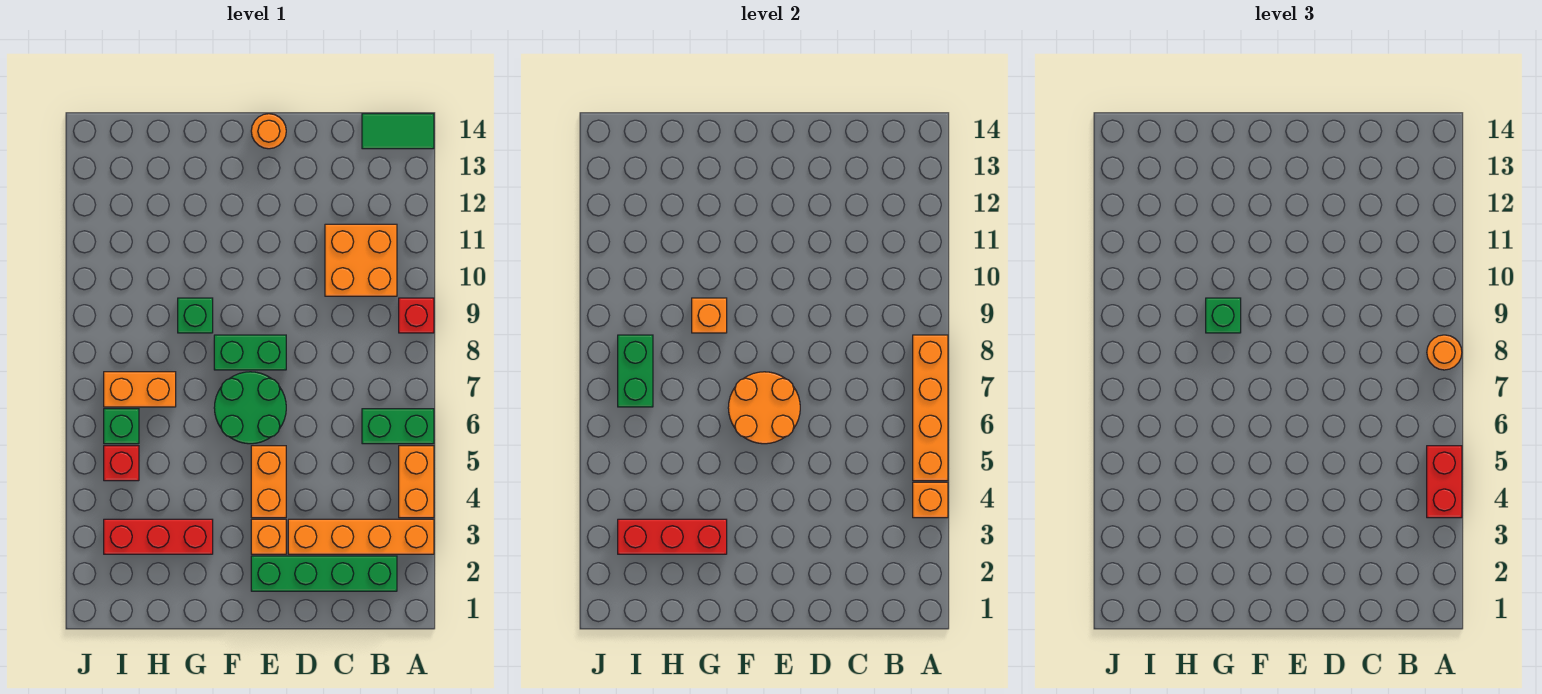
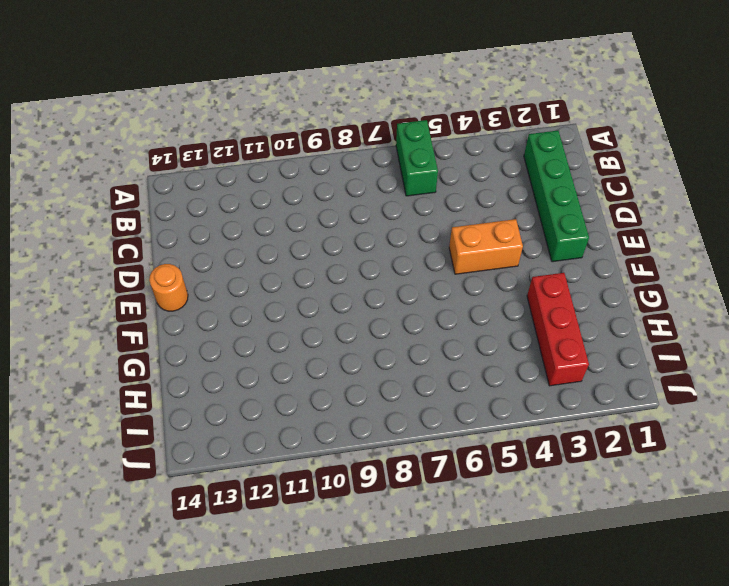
none -> orange brick A3:D3 level 1
none -> orange brick A4:A5 level 1
none -> red brick A9 level 1

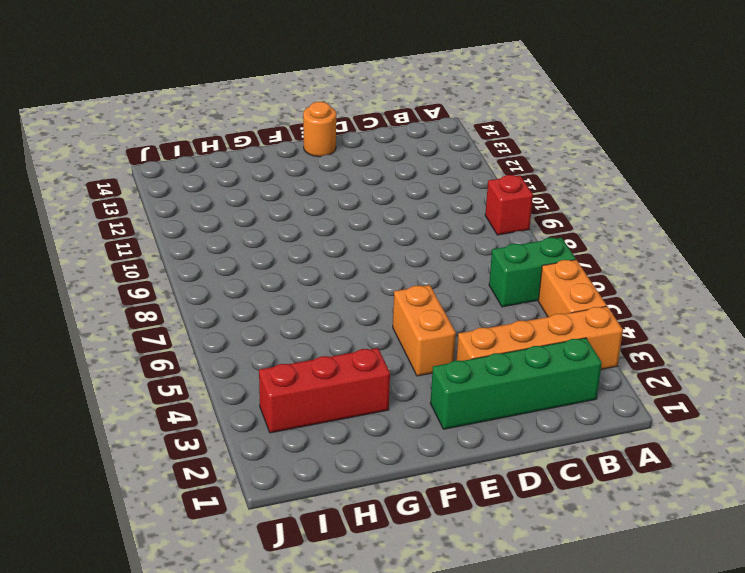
none -> green tile A14:B14 level 1
none -> orange brick B10:C11 level 1
none -> orange brick E3 level 1

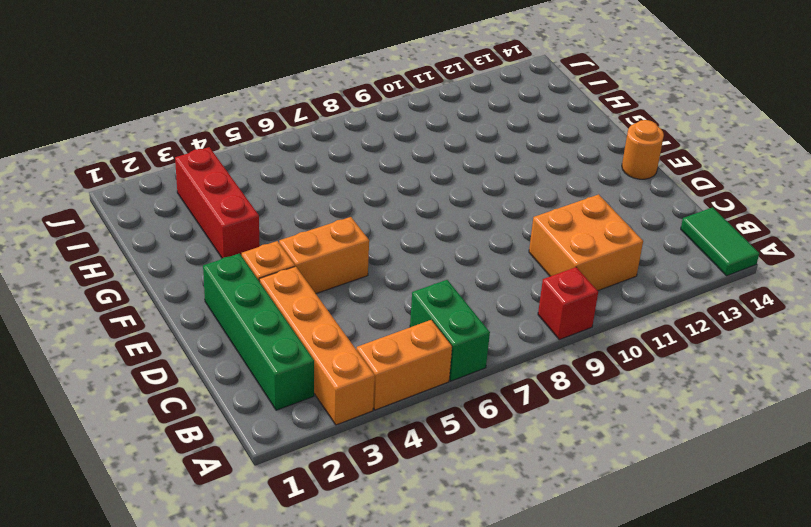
none -> green round brick E6:F7 level 1
none -> green brick E8:F8 level 1
none -> green brick G9 level 1

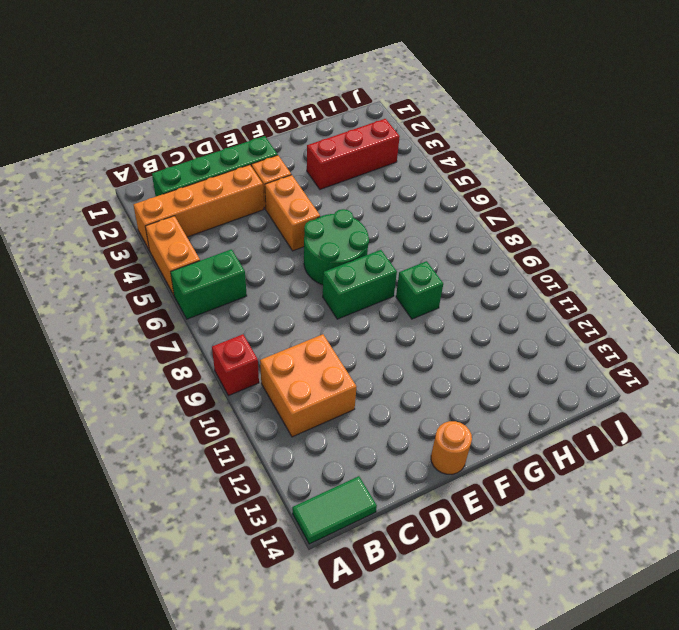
none -> orange brick H7:I7 level 1
none -> red brick I5 level 1
none -> green brick I6 level 1

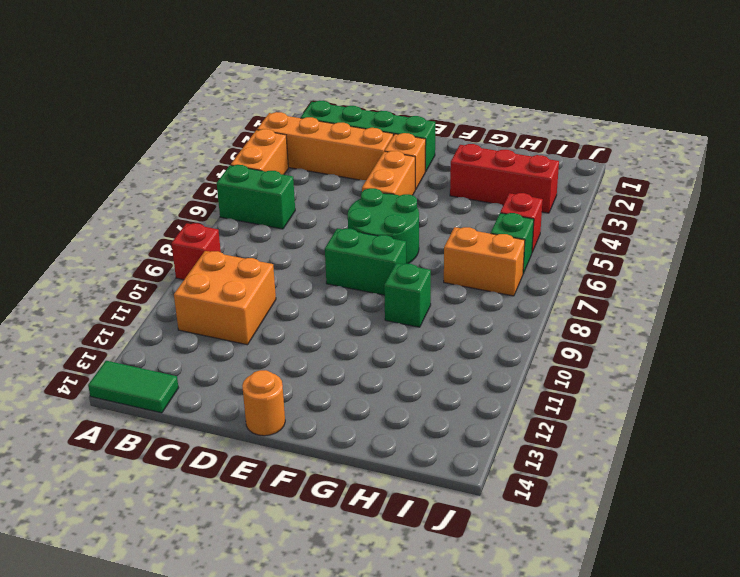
none -> orange brick A4 level 2
none -> orange brick A5:A8 level 2
none -> orange round brick E6:F7 level 2

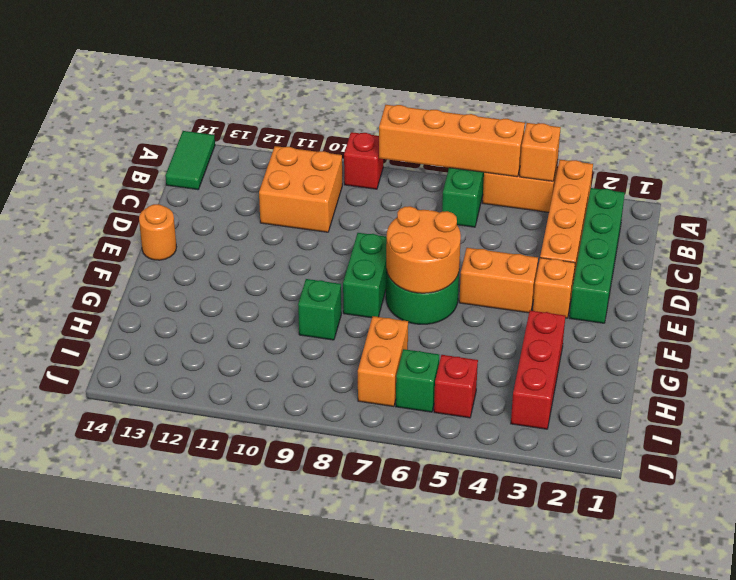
none -> red brick G3:I3 level 2
none -> orange brick G9 level 2
none -> green brick I7:I8 level 2

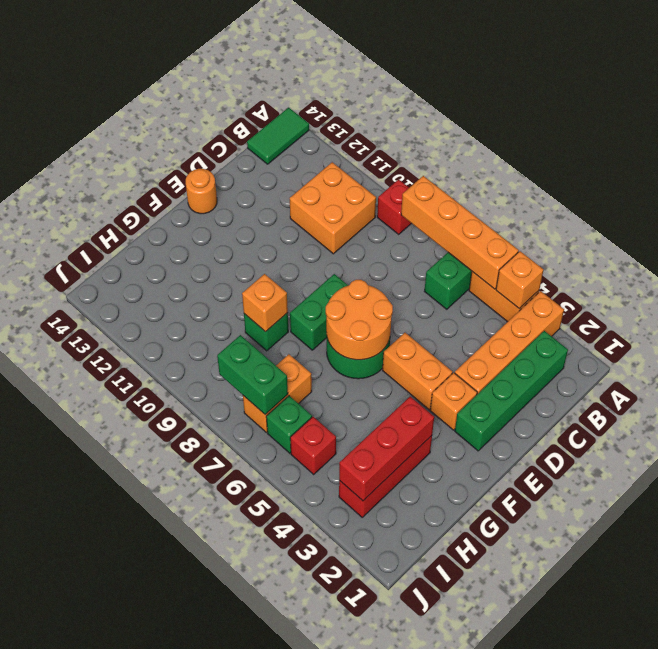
none -> red brick A4:A5 level 3
none -> orange round brick A8 level 3
none -> green brick G9 level 3

